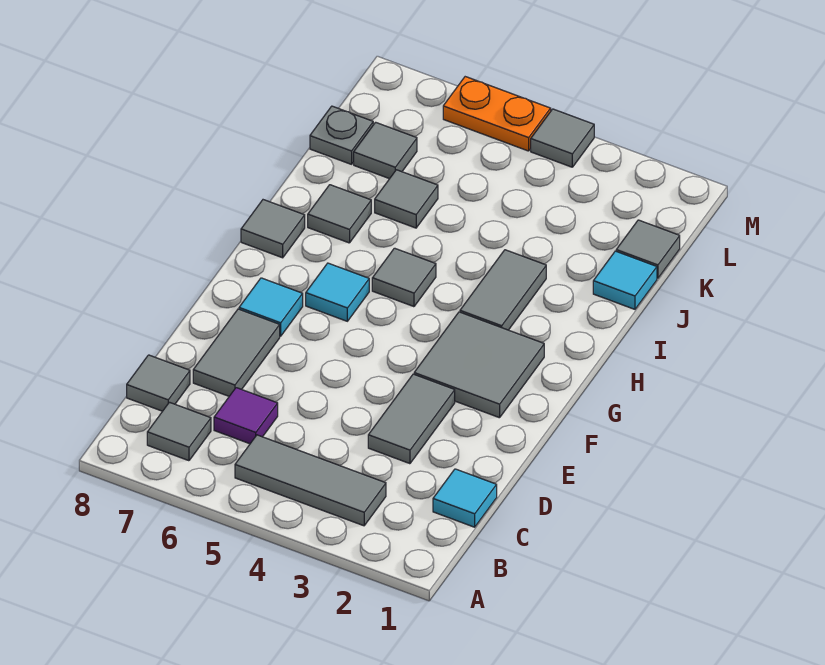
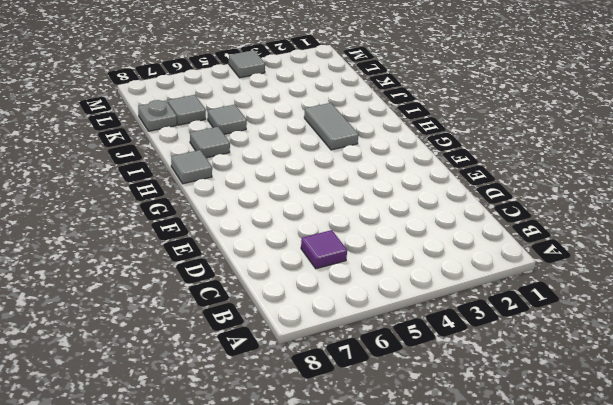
none -> grey tile B3:B5 level 1
none -> grey tile B7 level 1
none -> cyan tile C1 level 1

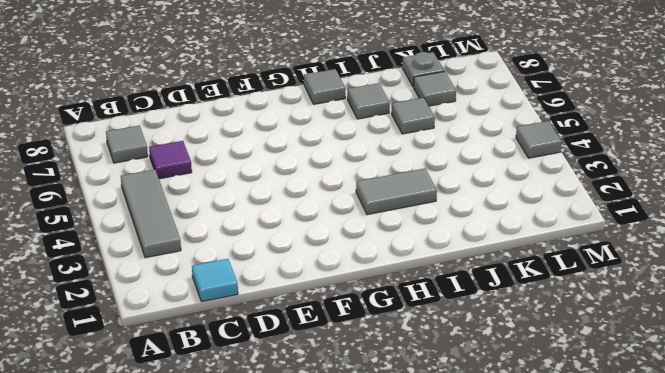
none -> grey tile C8 level 1
none -> grey tile D3:E3 level 1
none -> grey tile D7:E7 level 1

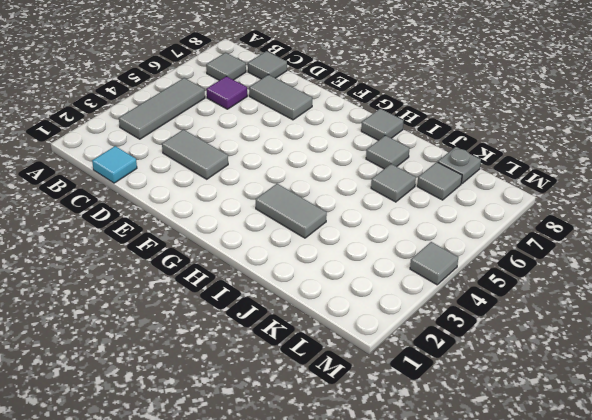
none -> grey tile F2:G3 level 1
none -> cyan tile F7 level 1
none -> cyan tile G6 level 1

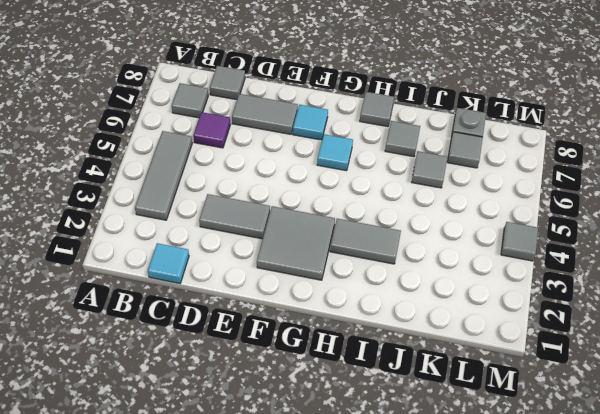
none -> grey tile H5 level 1
none -> cyan tile J1 level 1
none -> grey tile K1 level 1

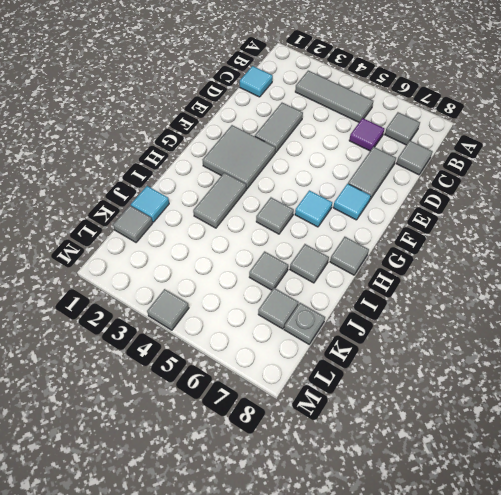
none -> orange plate M5:M6 level 1

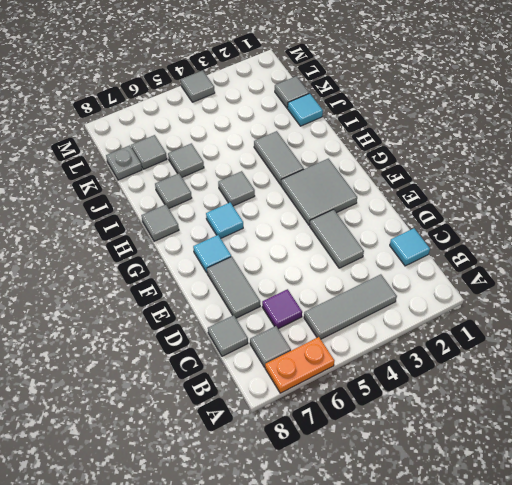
orange plate A6:A7 level 1 -> orange plate M5:M6 level 1

